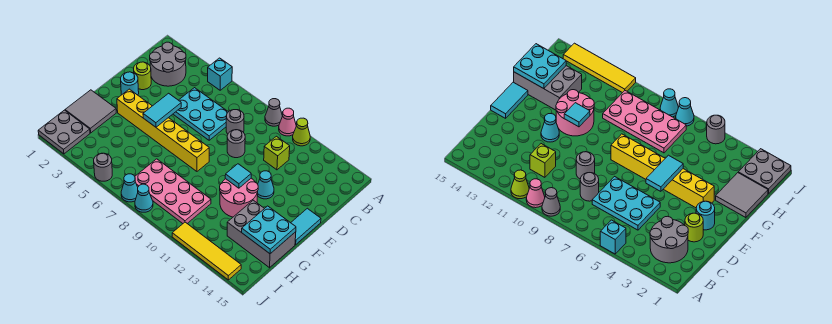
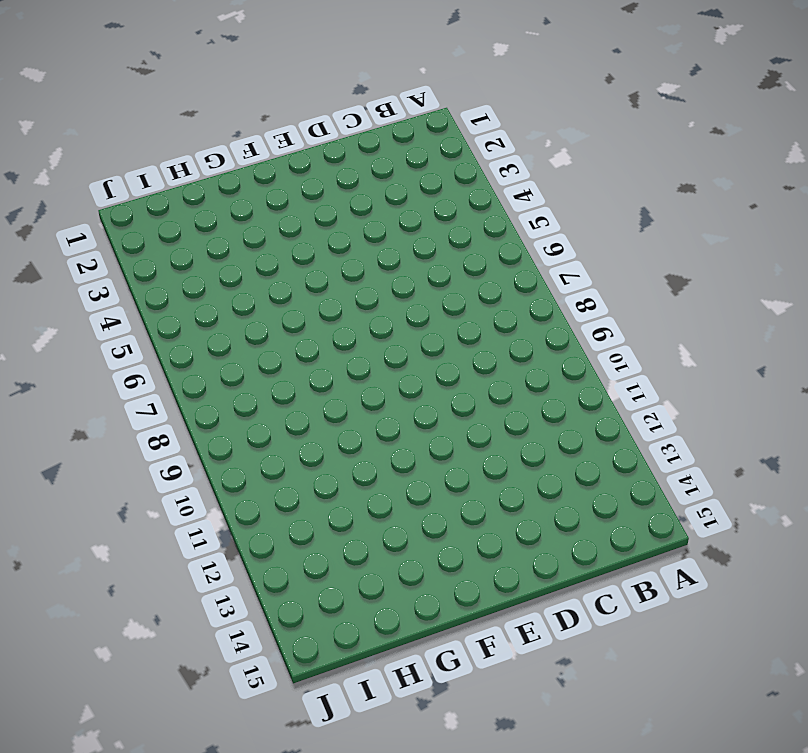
none -> cyan brick A5 level 1
none -> grey cone A9 level 1
none -> pink cone A10 level 1

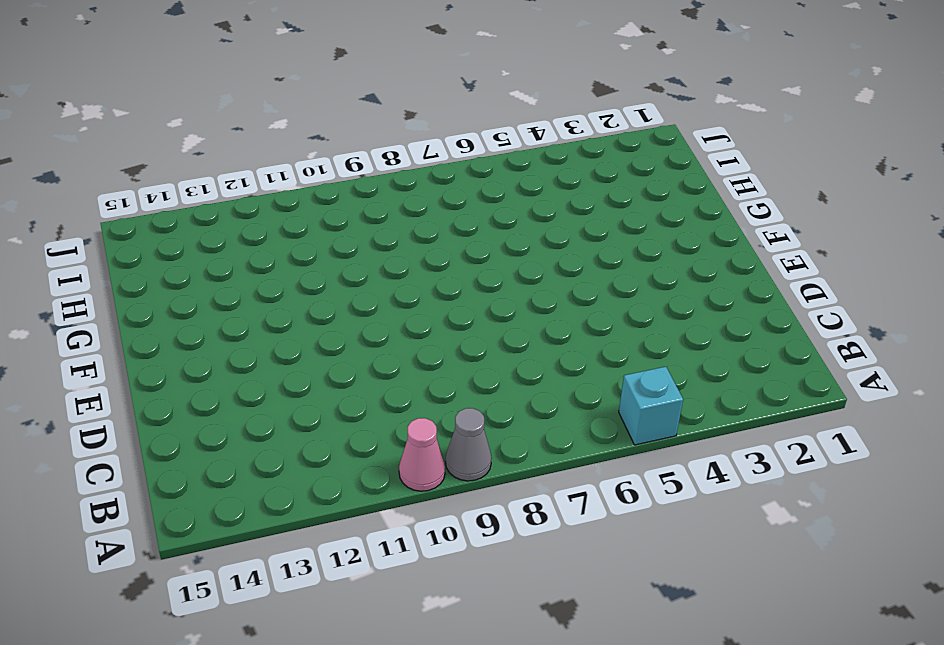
none -> lime cone A11 level 1
none -> grey round brick B2:C3 level 1
none -> cyan plate C5:D7 level 1

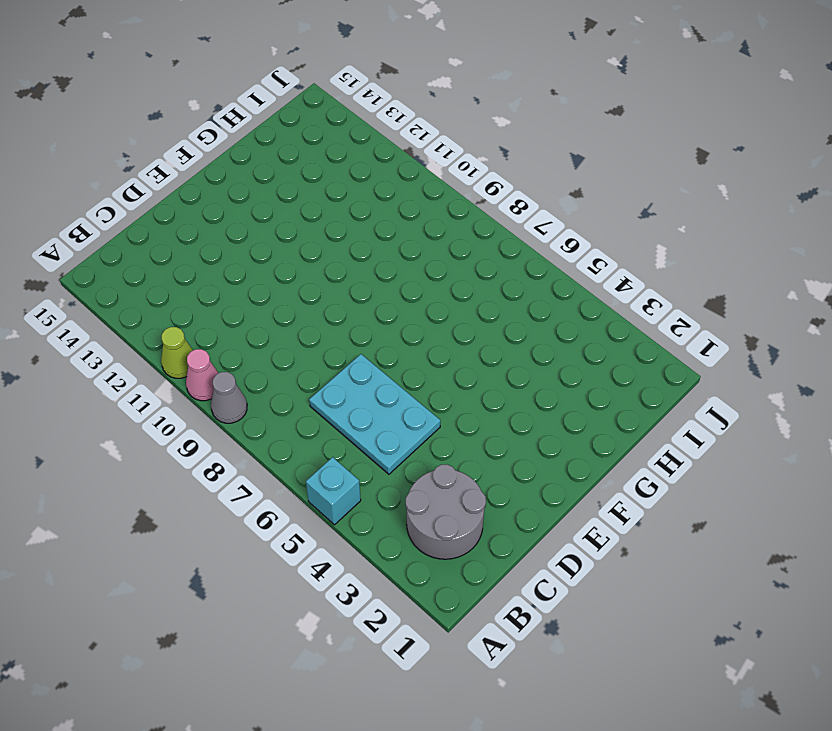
none -> grey round brick C8 level 1
none -> lime brick C11 level 1
none -> lime round brick D2 level 1

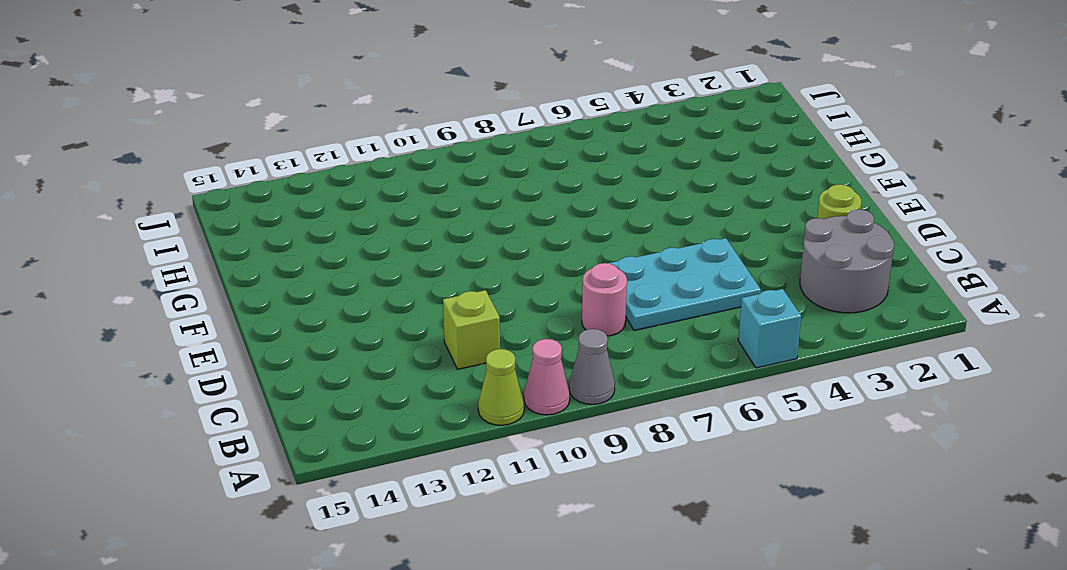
pink round brick C8 level 1 -> grey round brick C8 level 1
none -> grey round brick D9 level 1
none -> cyan round brick E2 level 1
none -> cyan cone E12 level 1

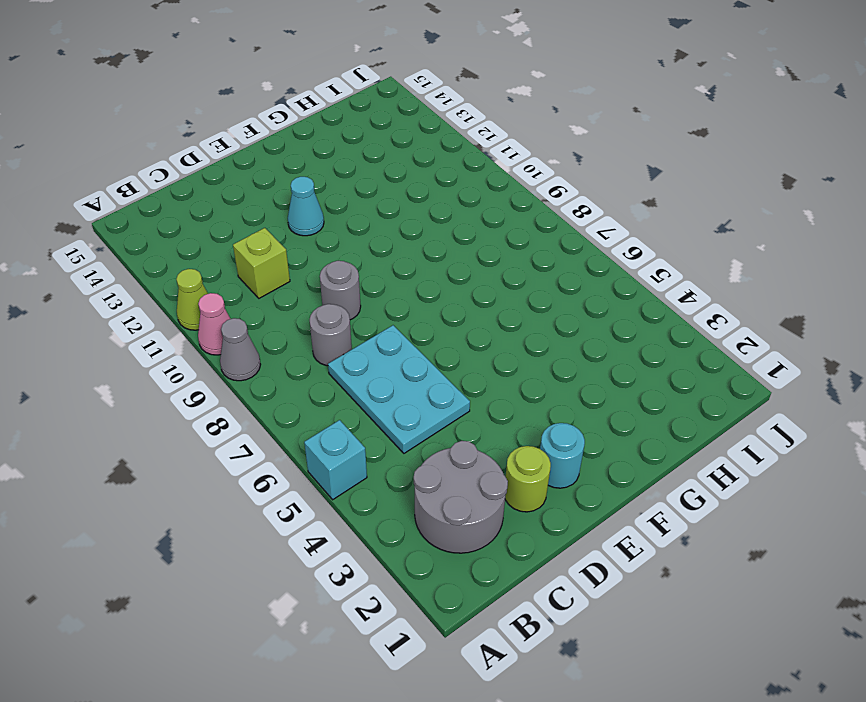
none -> cyan tile E15:F15 level 1
none -> yellow brick F3:F8 level 1
none -> pink round brick F11:G12 level 1

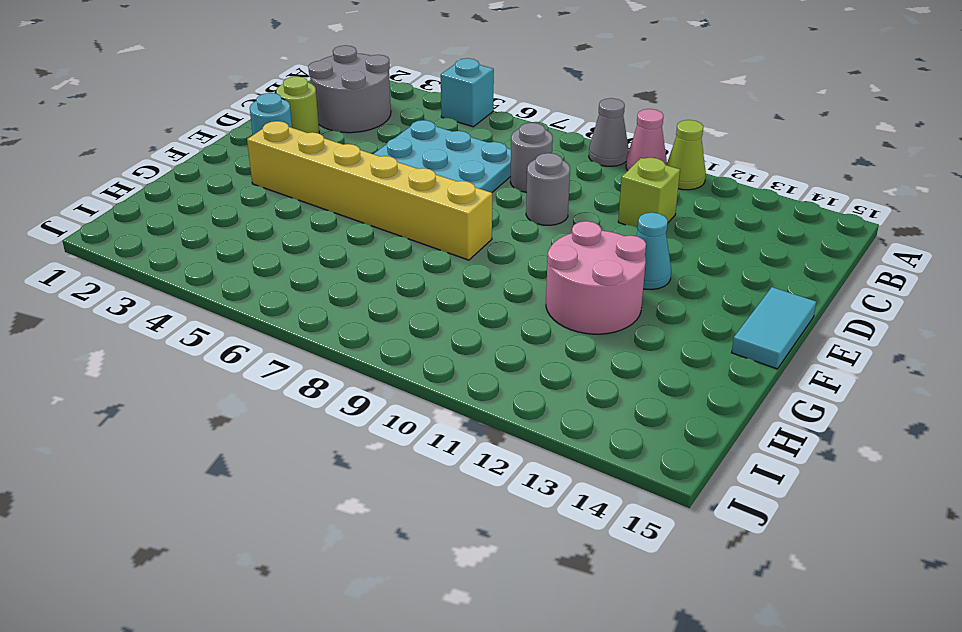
none -> grey tile G1:H2 level 1
none -> grey brick G13:H15 level 1
none -> pink plate H7:I10 level 1

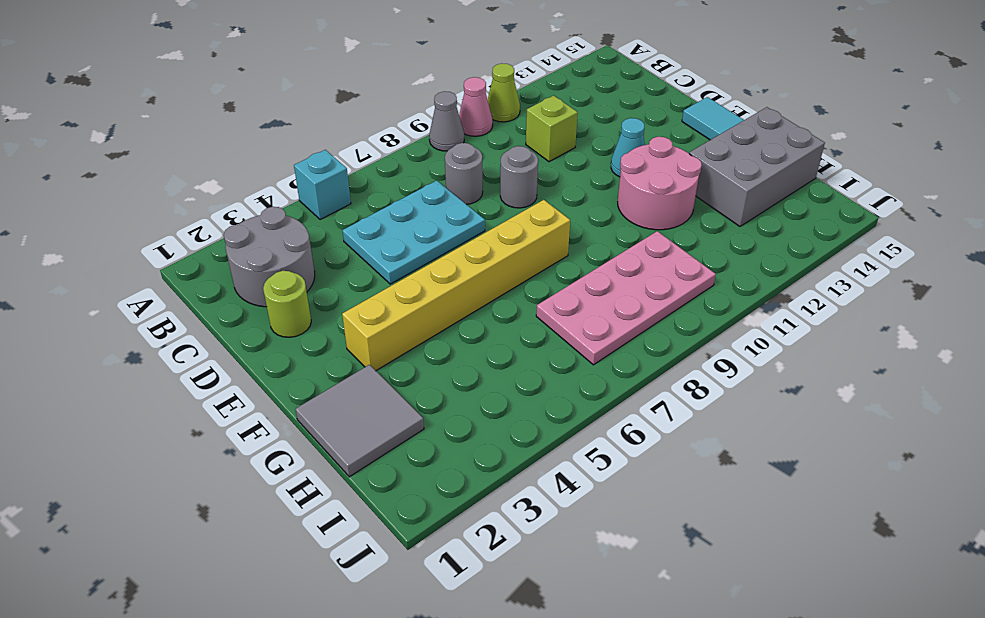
none -> cyan round brick E2 level 1
none -> grey plate I1:J2 level 1
none -> grey round brick J5 level 1

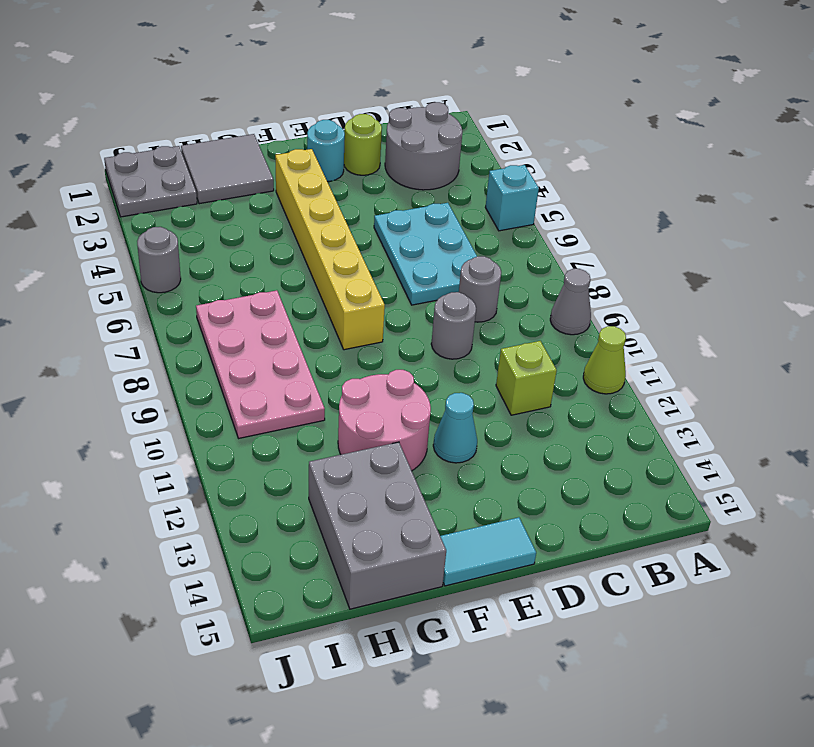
none -> pink cone A10 level 1
none -> cyan cone J7 level 1
none -> cyan cone J8 level 1

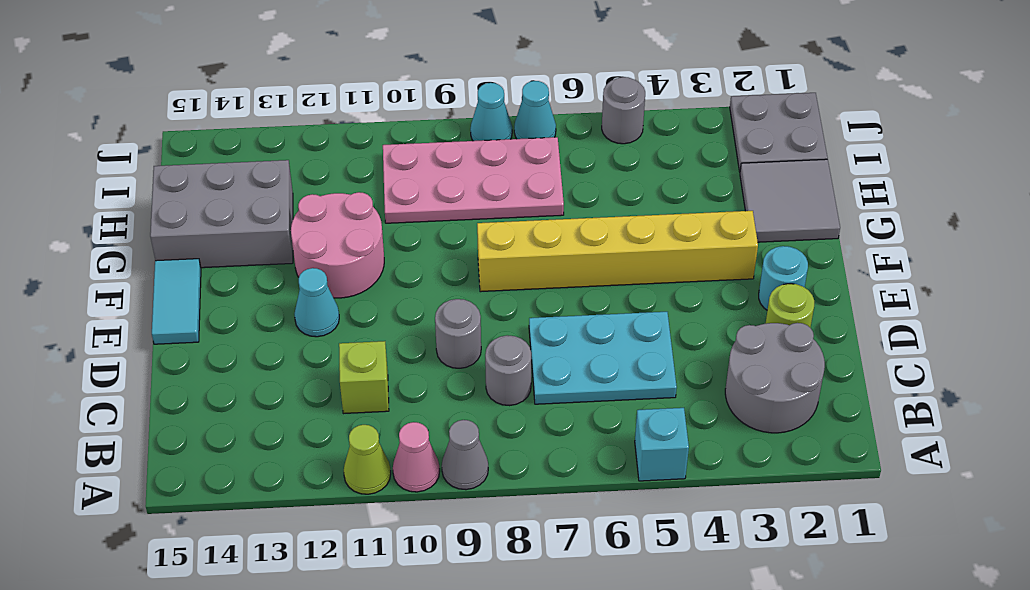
none -> yellow tile J11:J14 level 1
none -> cyan tile E5:F5 level 2
none -> cyan tile F11 level 2

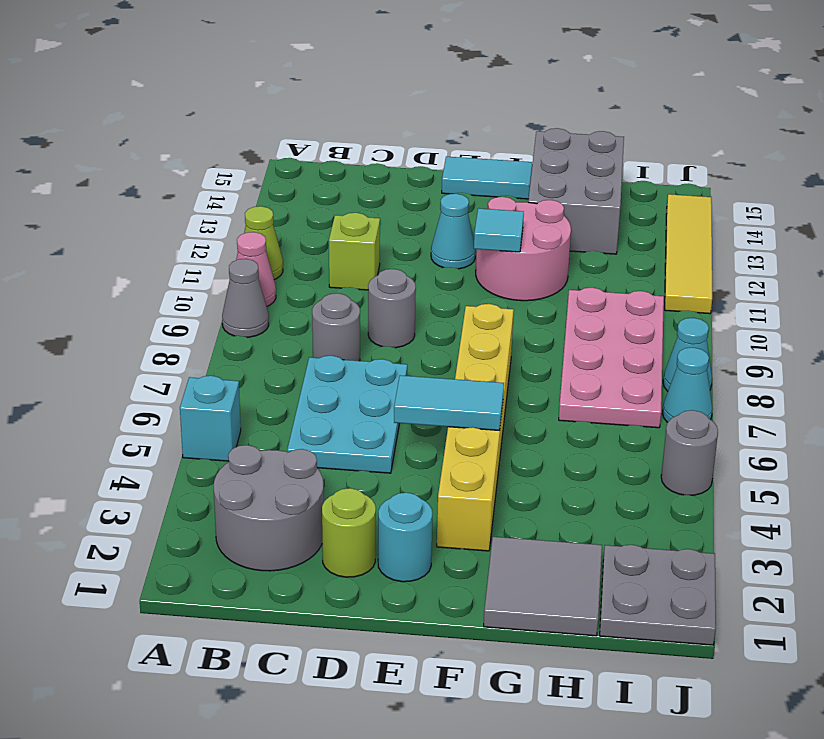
none -> cyan plate G14:H15 level 2

